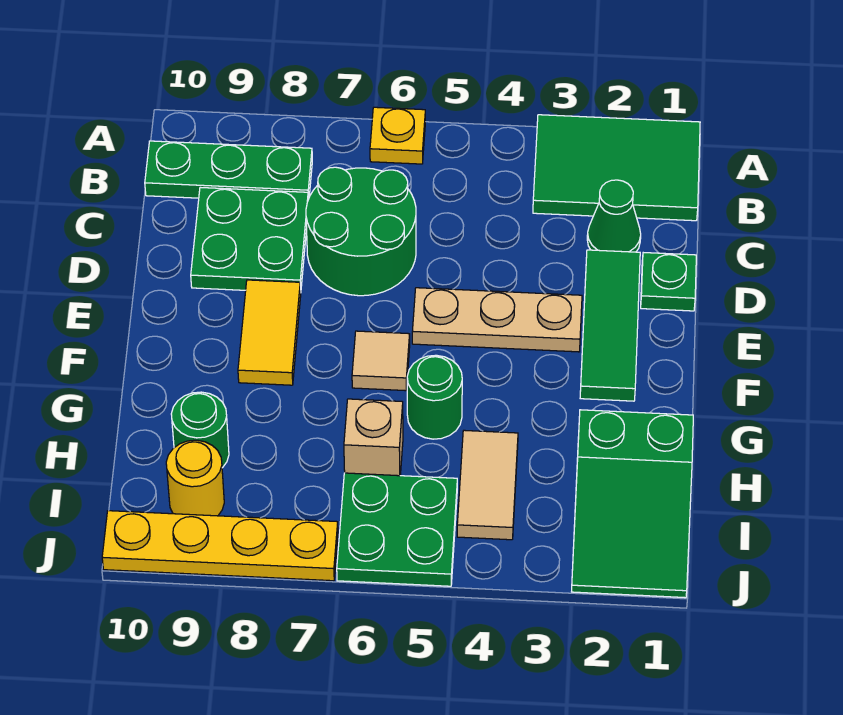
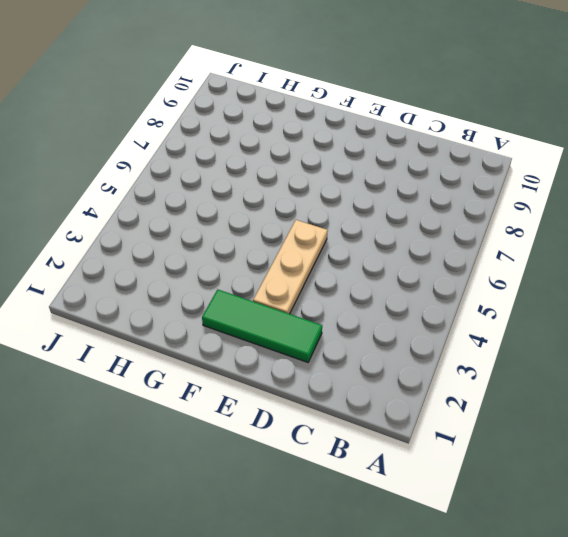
none -> green tile A1:B3 level 1
none -> yellow plate A6 level 1
none -> green plate B8:B10 level 1

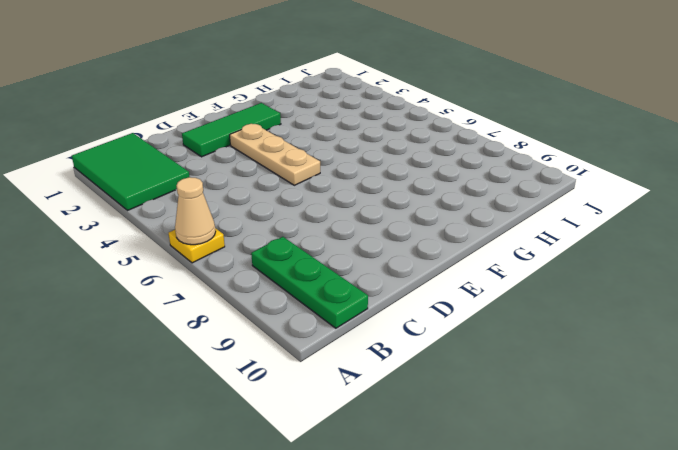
tan cone A6 level 2 -> none
none -> green cone C2 level 1
none -> green round brick C6:D7 level 1
none -> green plate C8:D9 level 1

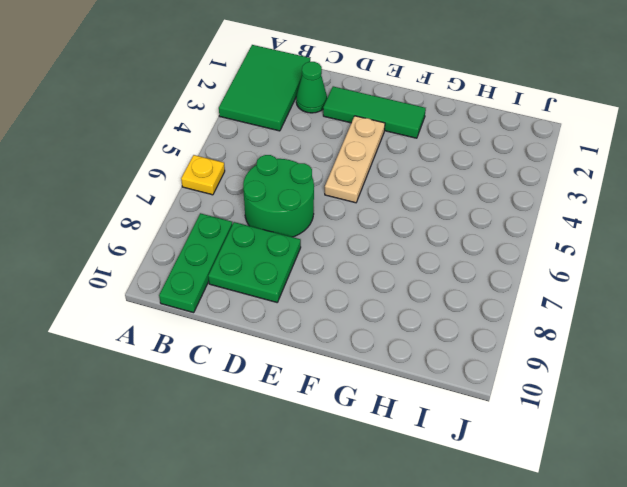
none -> green plate D1 level 1
none -> yellow tile E8:F8 level 1
none -> tan tile F6 level 1

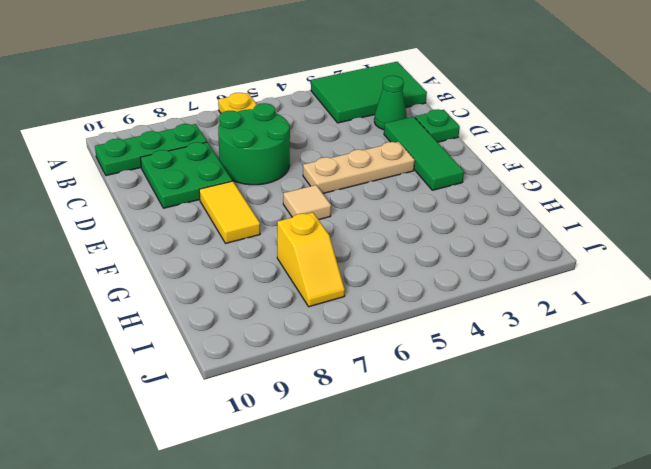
yellow slope H7:I7 level 1 top H -> none
none -> green round brick G5 level 1
none -> green slope H1:J2 level 1 top H
none -> tan tile H4:I4 level 1

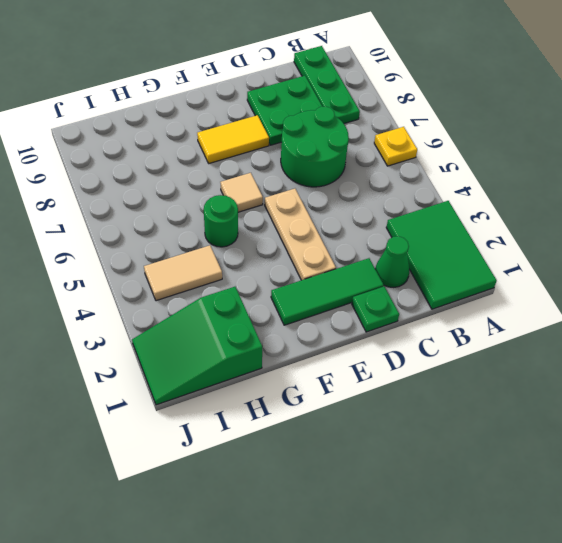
none -> tan brick H6 level 1
none -> green round brick H9 level 1
none -> green plate I5:J6 level 1

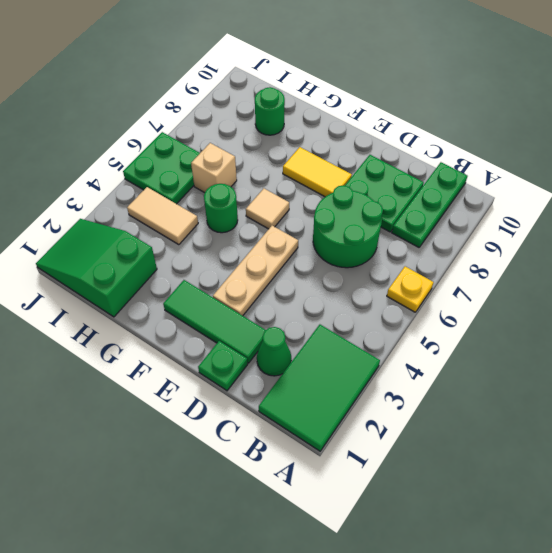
none -> yellow round brick I9 level 1
none -> yellow plate J7:J10 level 1

